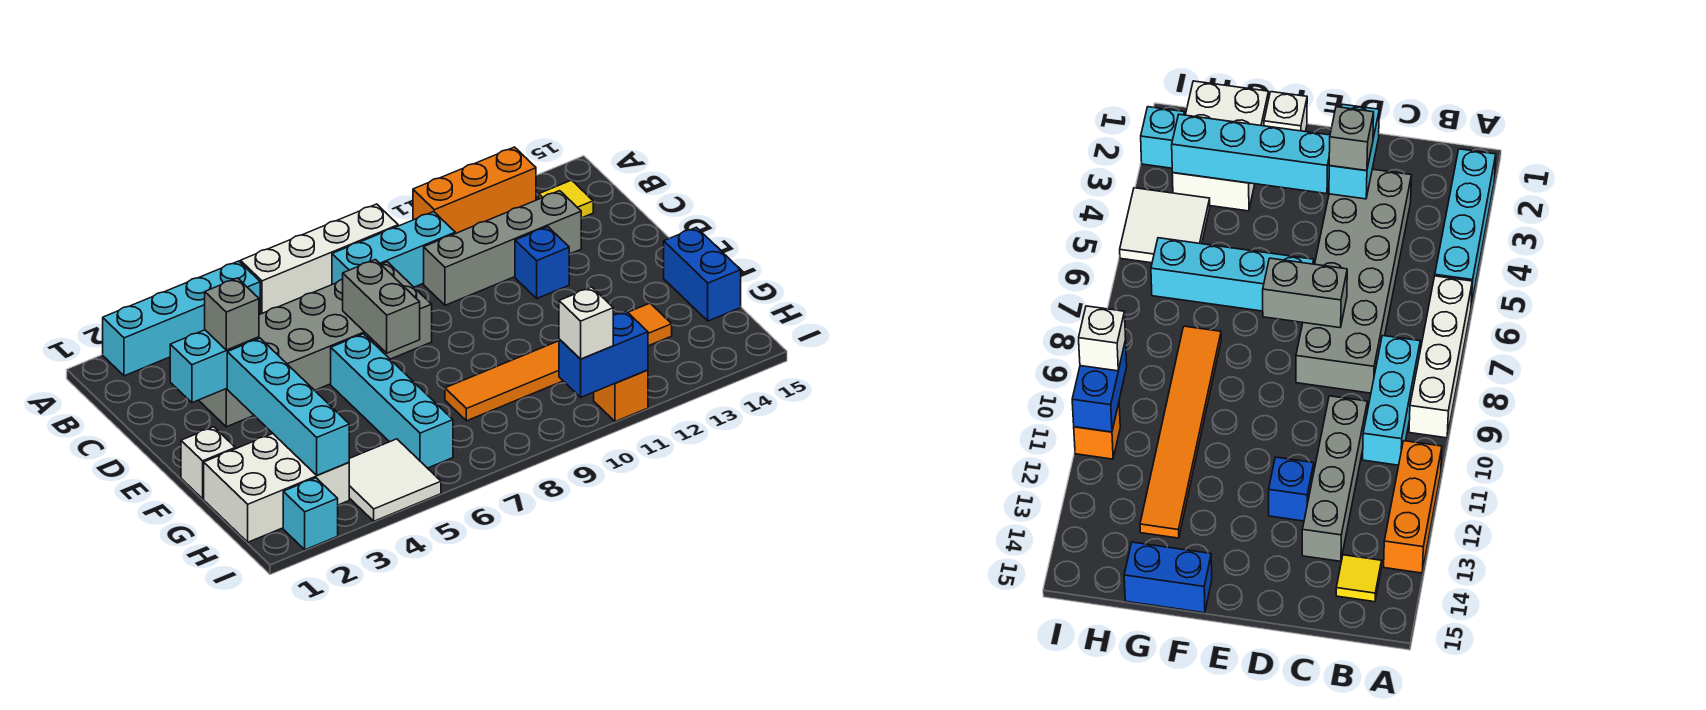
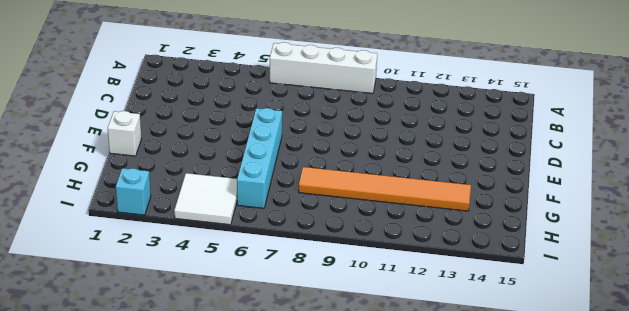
none -> cyan brick A2:A5 level 1
none -> orange brick A11:A13 level 1
none -> cyan brick B8:B10 level 1

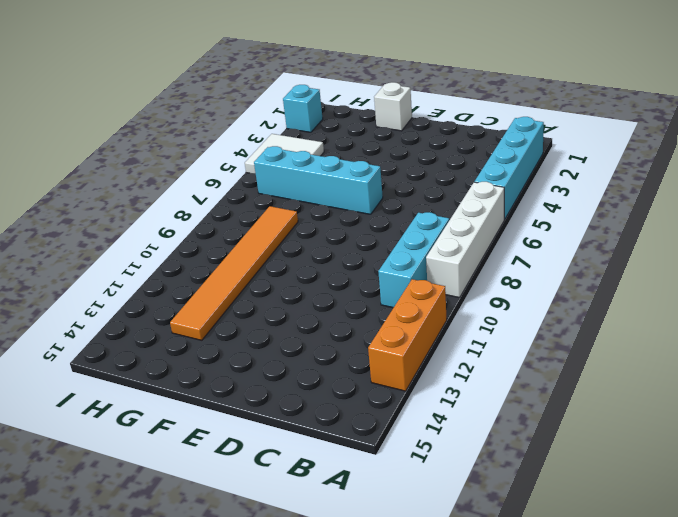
none -> yellow tile B14 level 1
none -> grey brick C3:D8 level 1
none -> grey brick C10:C13 level 1

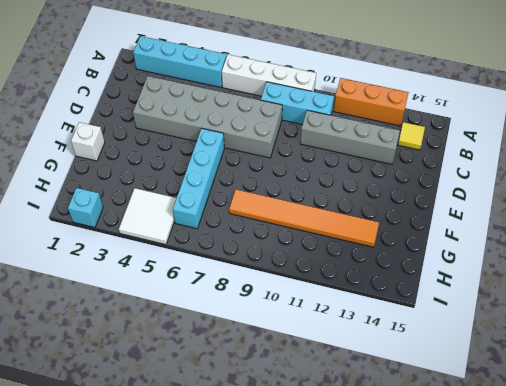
none -> blue brick D12 level 1
none -> blue brick F15:G15 level 1
none -> white brick G1:H3 level 1

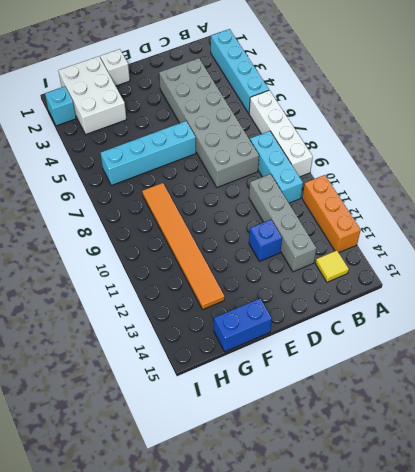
none -> white tile H4:I5 level 1
none -> orange brick I11 level 1
none -> cyan brick D2:D3 level 2

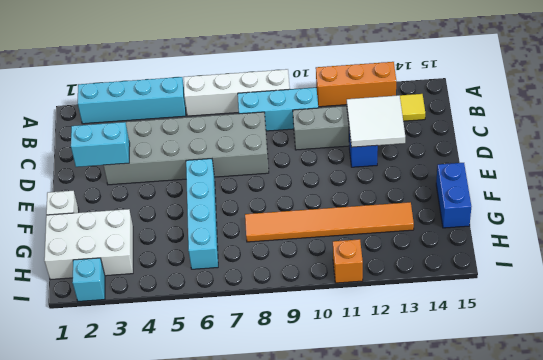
white tile C12:D13 level 2 -> white tile H4:I5 level 1
none -> grey brick D7:E7 level 2
none -> cyan brick E3:H3 level 2
none -> blue brick I10:I11 level 2

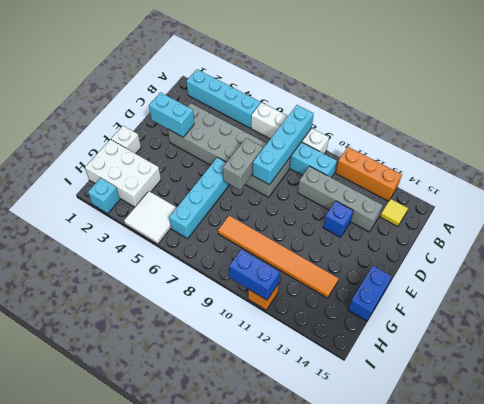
cyan brick A8:D8 level 2 -> cyan brick E3:H3 level 2
none -> grey brick D3 level 3
none -> white brick I10 level 3

